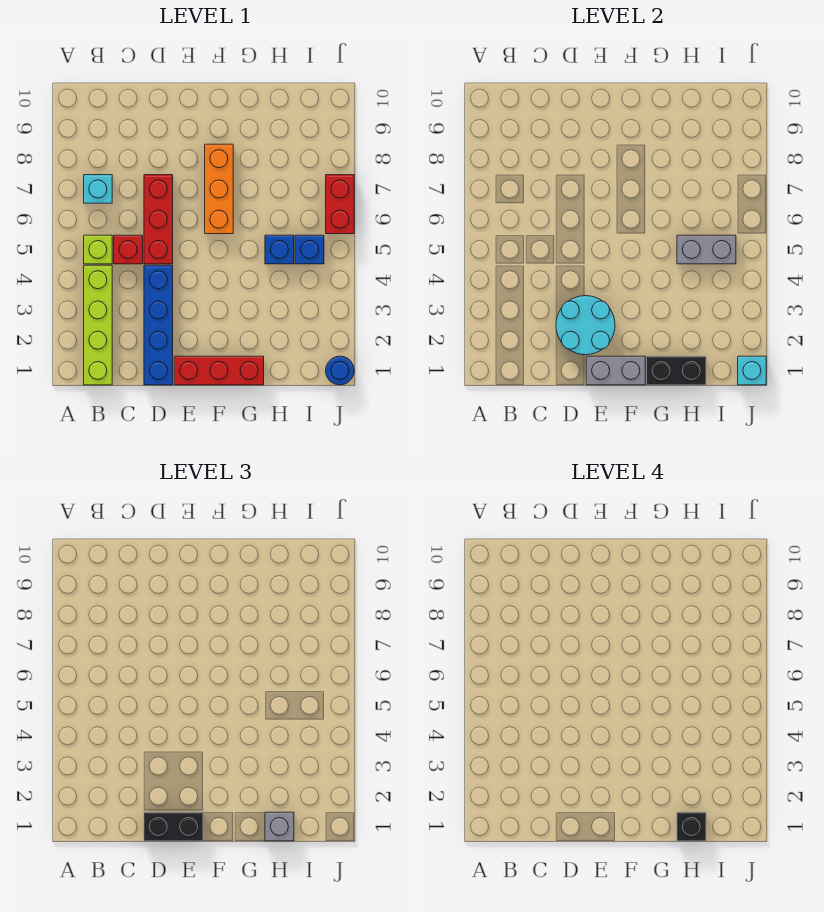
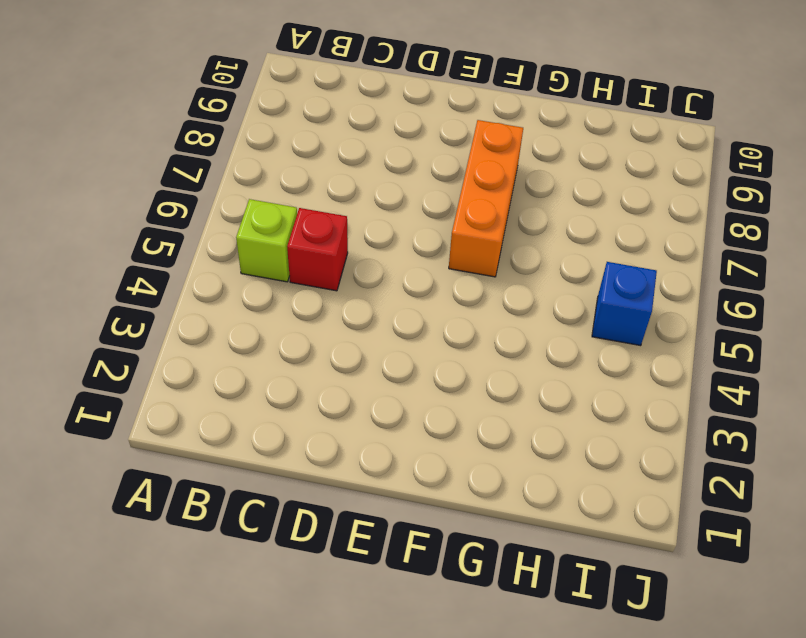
none -> lime brick B1:B4 level 1
none -> cyan brick B7 level 1
none -> blue brick D1:D4 level 1

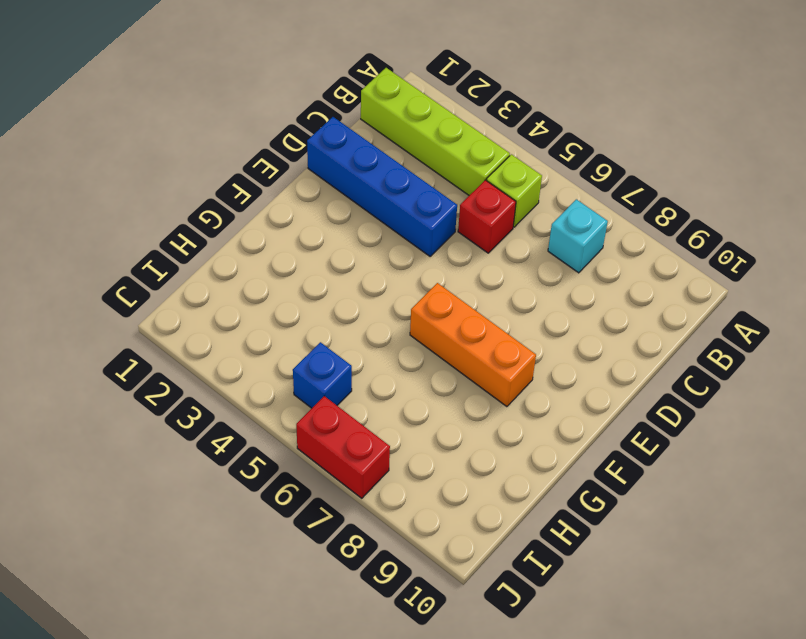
none -> red brick D5:D7 level 1
none -> red brick E1:G1 level 1
none -> blue brick H5 level 1

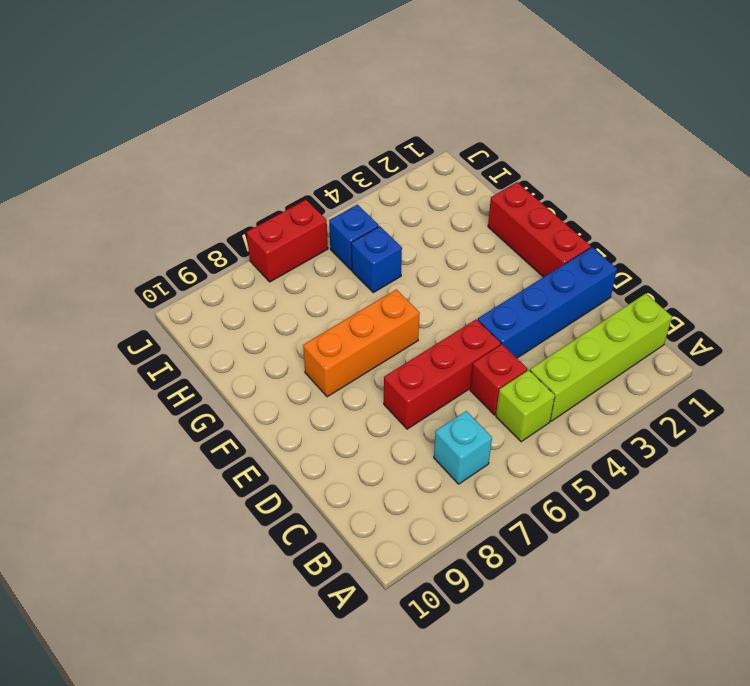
none -> blue round brick J1 level 1
none -> cyan round brick D2:E3 level 2
none -> grey brick E1:F1 level 2

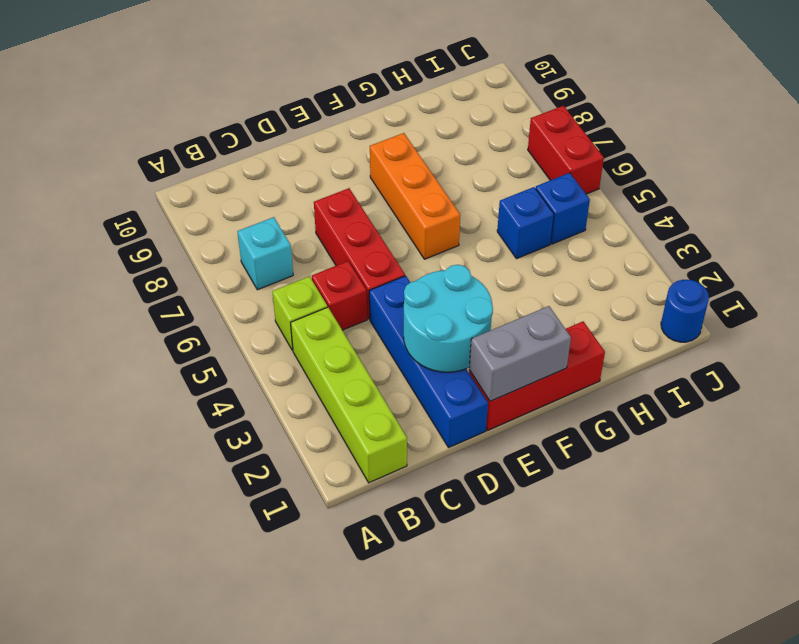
none -> black brick G1:H1 level 2
none -> grey brick H5:I5 level 2
none -> cyan brick J1 level 2

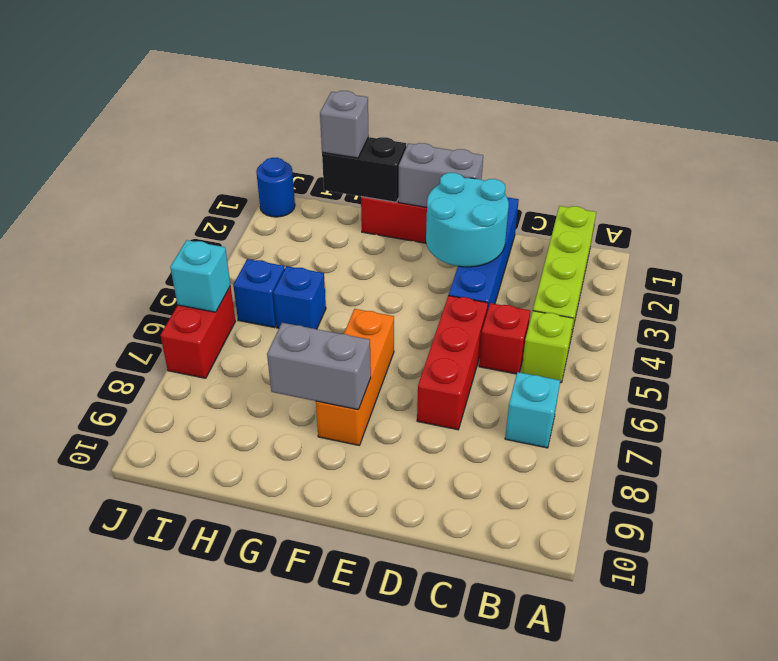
grey brick F8:G8 level 2 -> grey brick H5:I5 level 2
cyan brick J6 level 2 -> cyan brick J1 level 2
none -> black brick D1:E1 level 3
none -> black brick H1 level 4

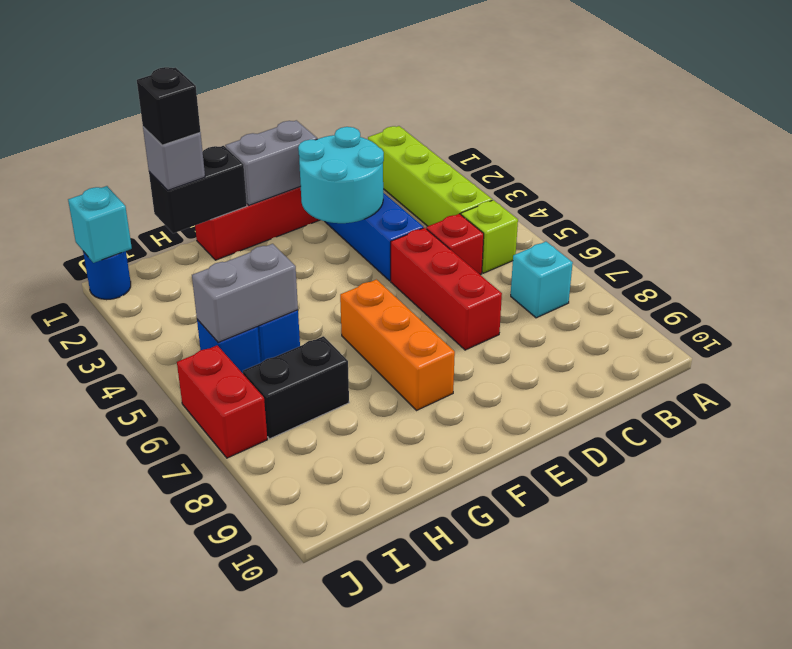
black brick H7:I7 level 1 -> black brick D1:E1 level 3

